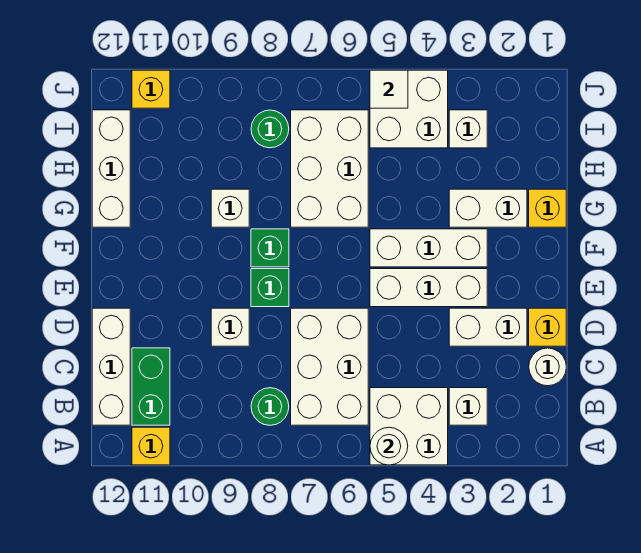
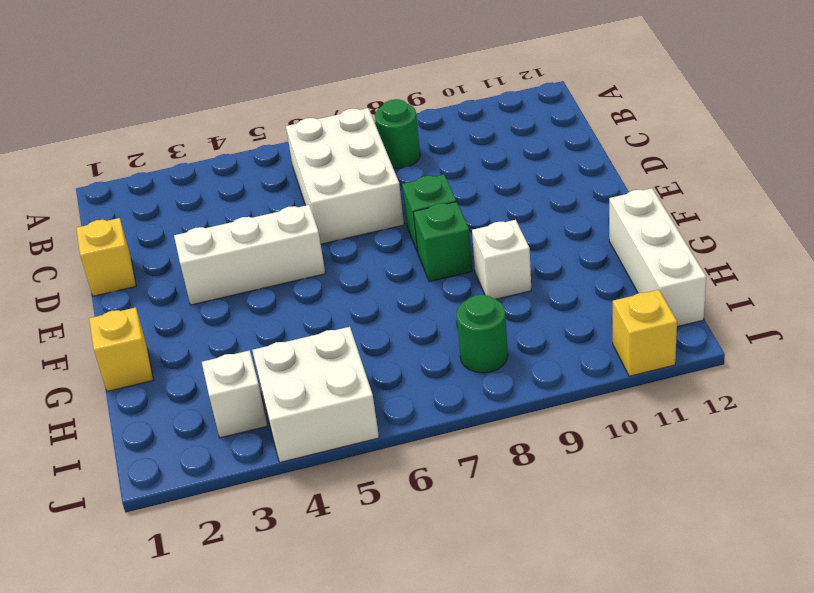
none -> white brick A4:B5 level 1
none -> yellow brick A11 level 1
none -> white brick B3 level 1

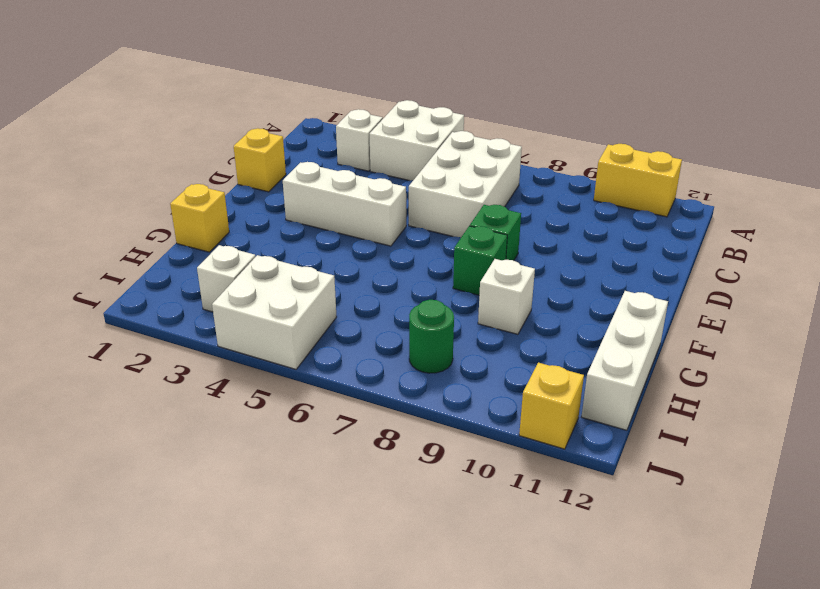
yellow brick A10:A11 level 1 -> yellow brick A11 level 1
none -> green round brick B8 level 1
none -> green brick B11:C11 level 1
none -> white brick B12:D12 level 1

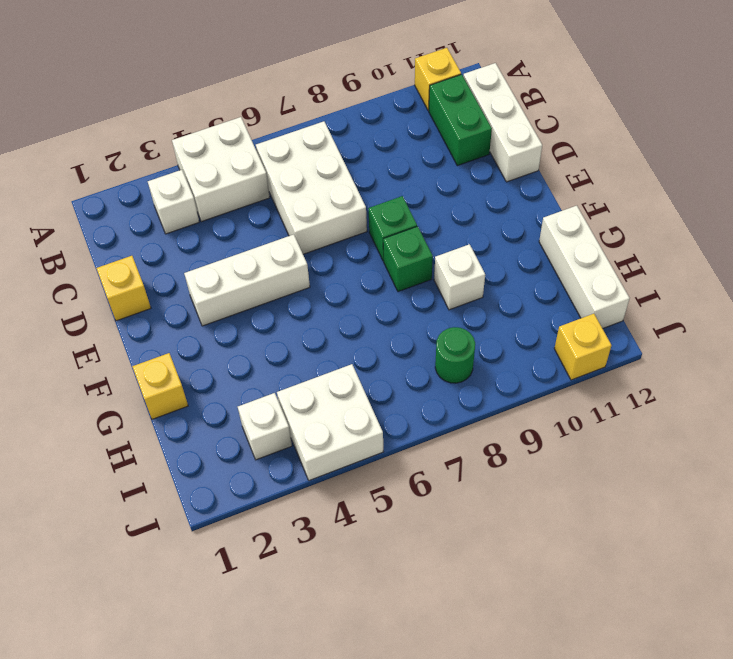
none -> green round brick B8 level 1
none -> white round brick C1 level 1
none -> white brick D2:D3 level 1

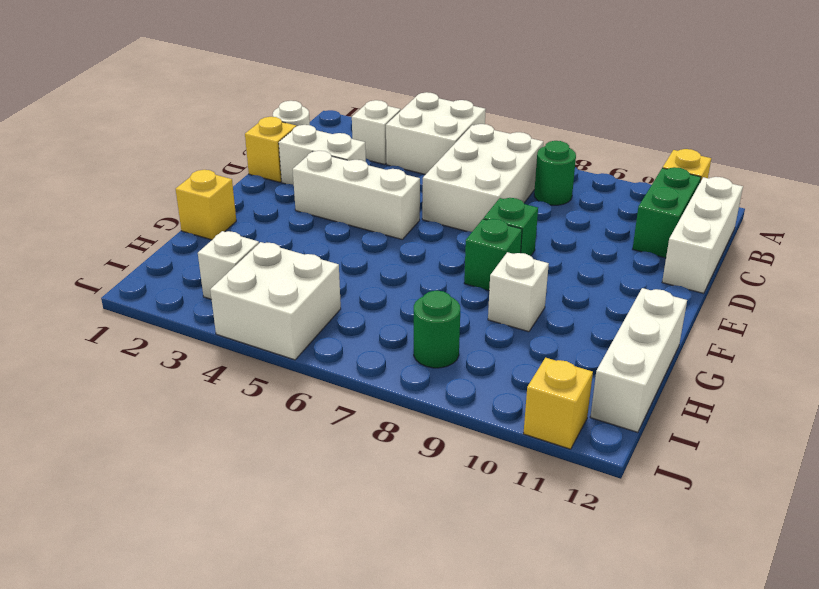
none -> white brick D9 level 1
none -> white brick F3:F5 level 1
none -> white brick G2:G3 level 1

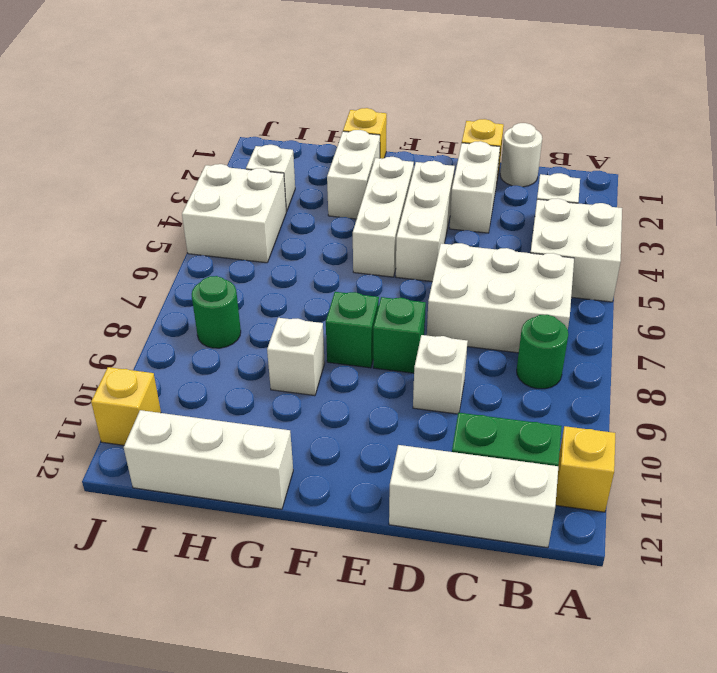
none -> white brick G6:I7 level 1
none -> white round brick A5 level 2
none -> white tile J5 level 2

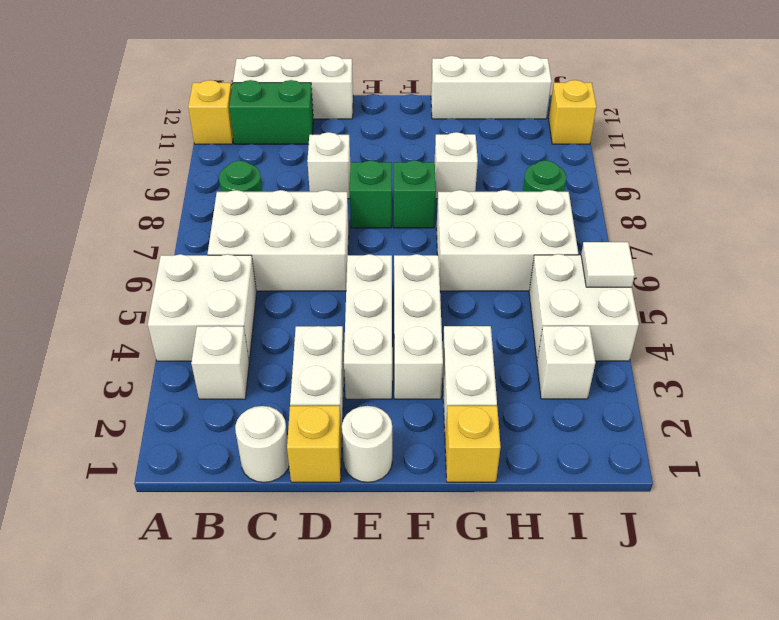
white round brick E1 level 1 -> white round brick A5 level 2

